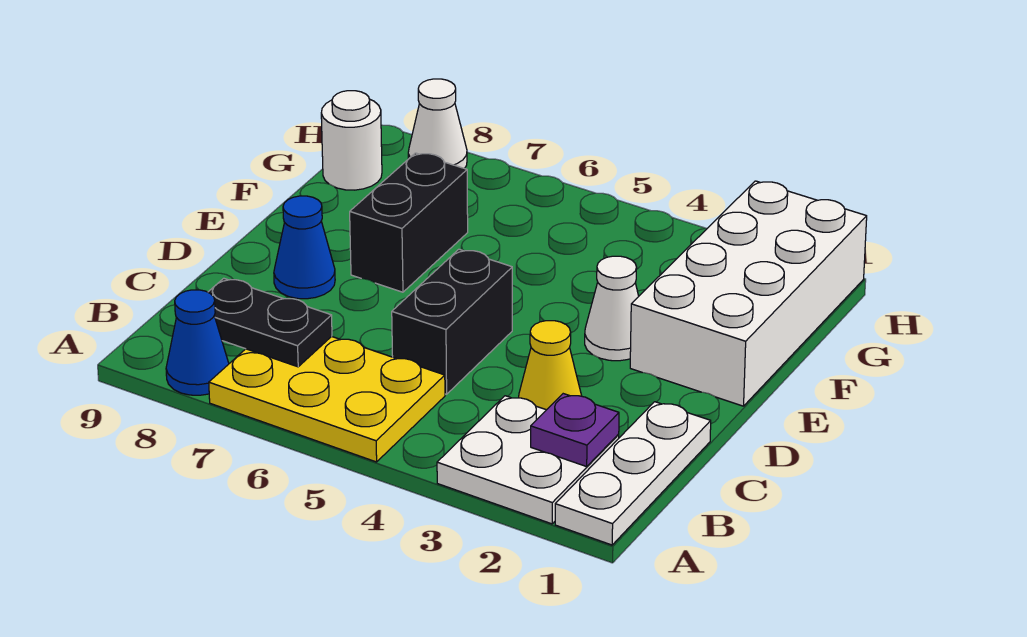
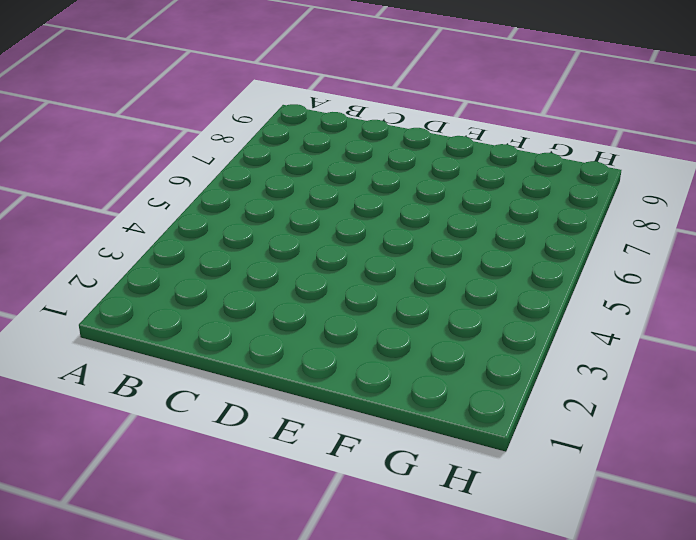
none -> white plate A1:C1 level 1
none -> white plate A2:B3 level 1
none -> yellow plate A5:B7 level 1

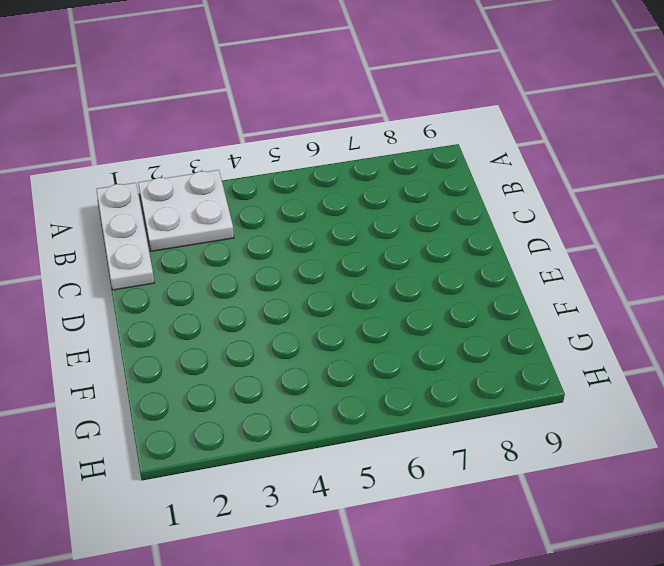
none -> yellow plate A5:B7 level 1
none -> blue cone A8 level 1
none -> yellow cone C3 level 1

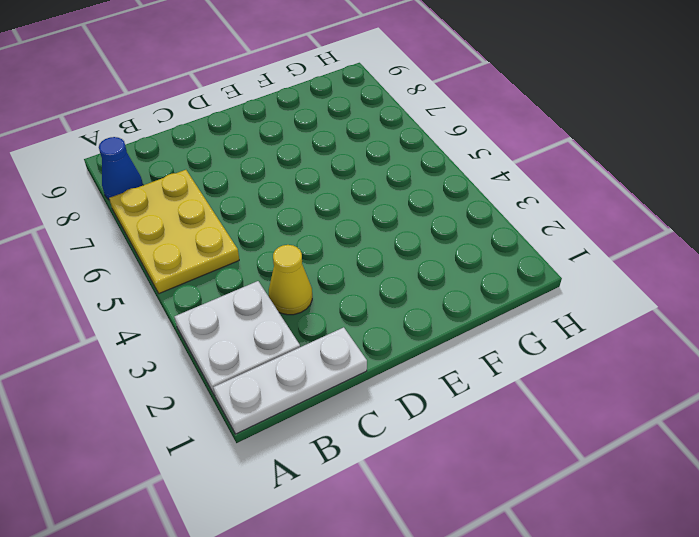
none -> black brick C5:D5 level 1
none -> blue cone D8 level 1
none -> white brick E1:H2 level 1

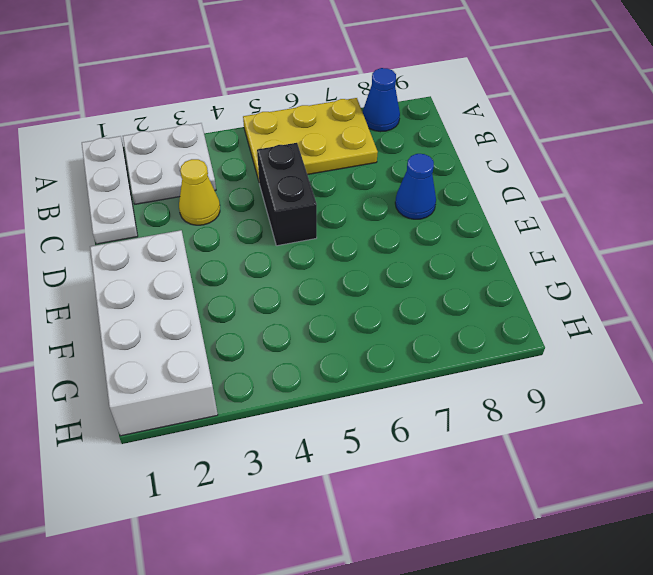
none -> white cone E3 level 1
none -> black brick E7:F7 level 1
none -> white round brick G9 level 1

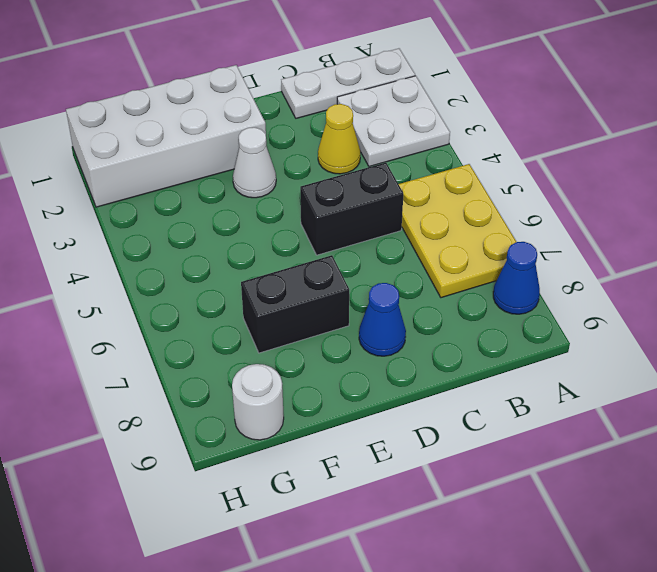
none -> white cone H8 level 1
none -> purple plate B2 level 2
none -> black plate B7:B8 level 2

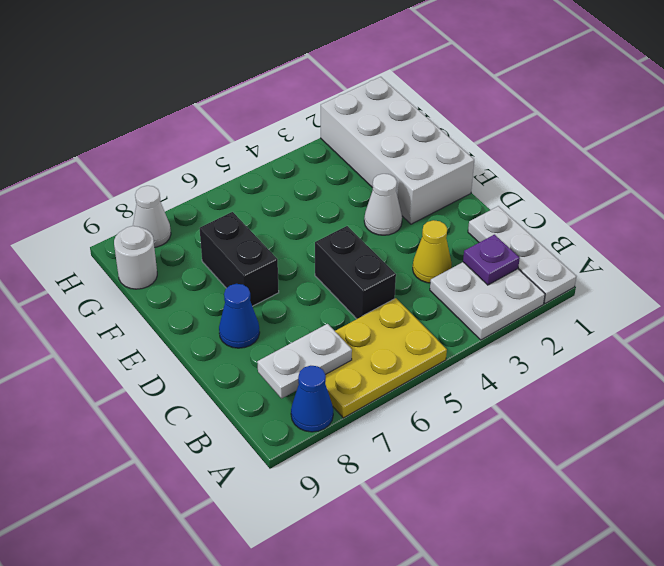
white plate B7:B8 level 2 -> black plate B7:B8 level 2

